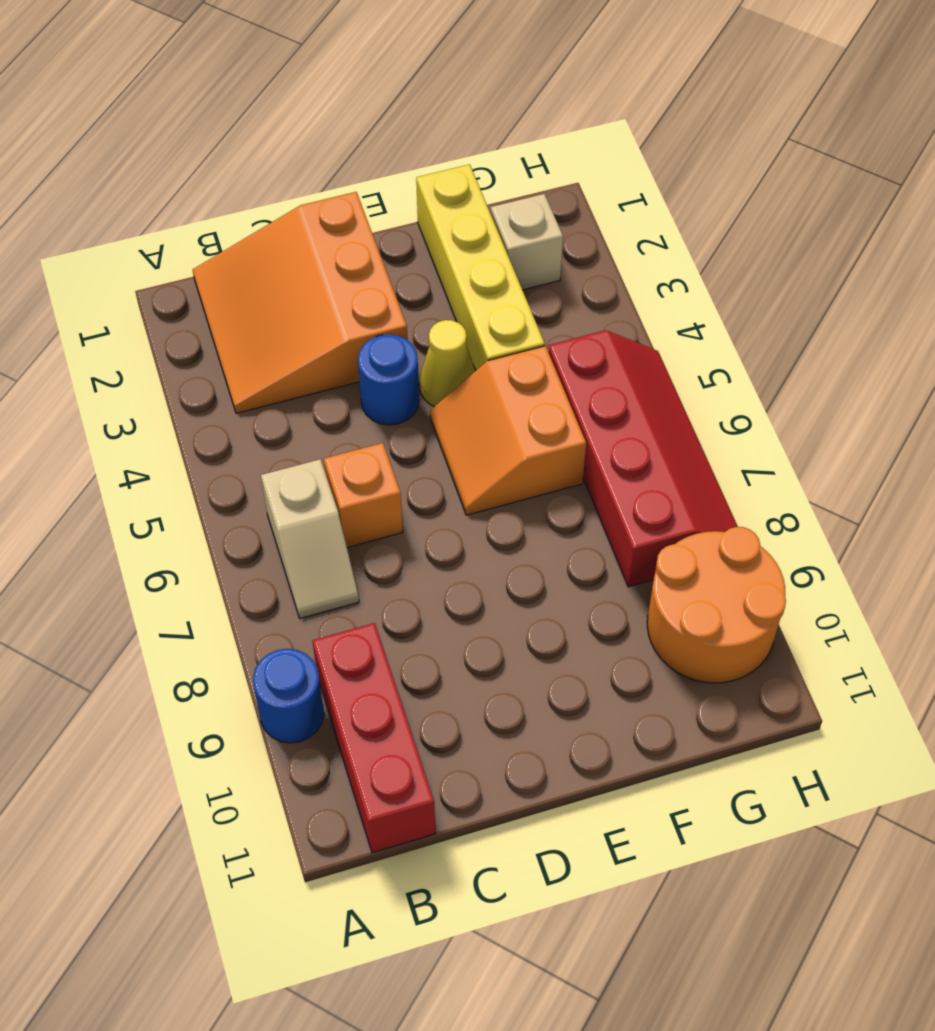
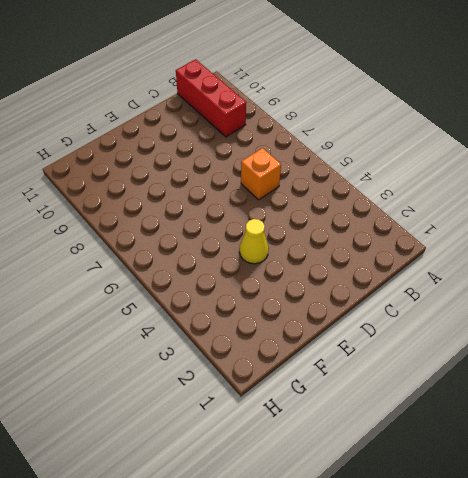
none -> blue round brick A9 level 1
none -> orange slope B1:D3 level 1 top D
none -> tan slope B6:B7 level 1 top 6

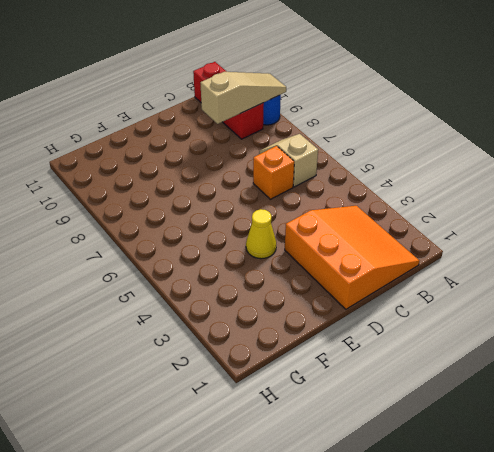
tan slope A9:C9 level 2 top C -> none
none -> blue round brick D4 level 1
none -> orange slope E5:F6 level 1 top F
none -> yellow brick F1:F4 level 1

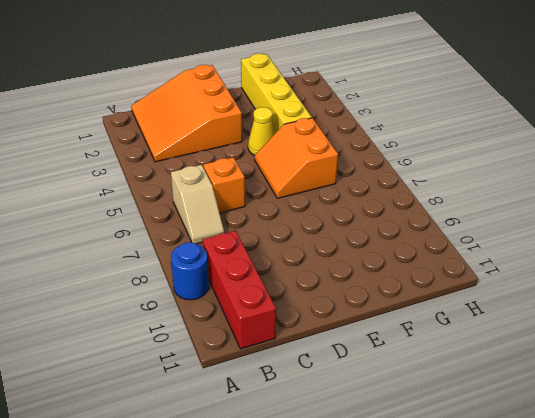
none -> blue round brick D4 level 1
none -> tan brick G2 level 1
none -> red slope G5:H8 level 1 top G

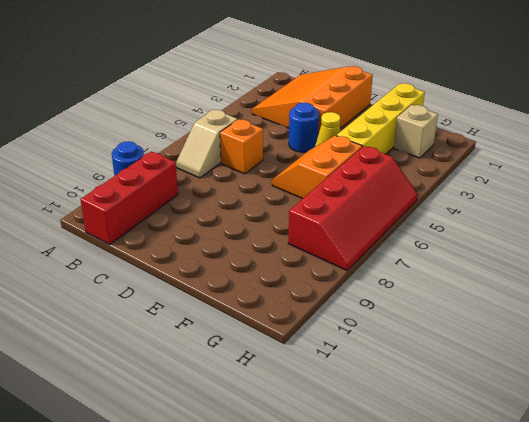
none -> orange round brick G9:H10 level 1

